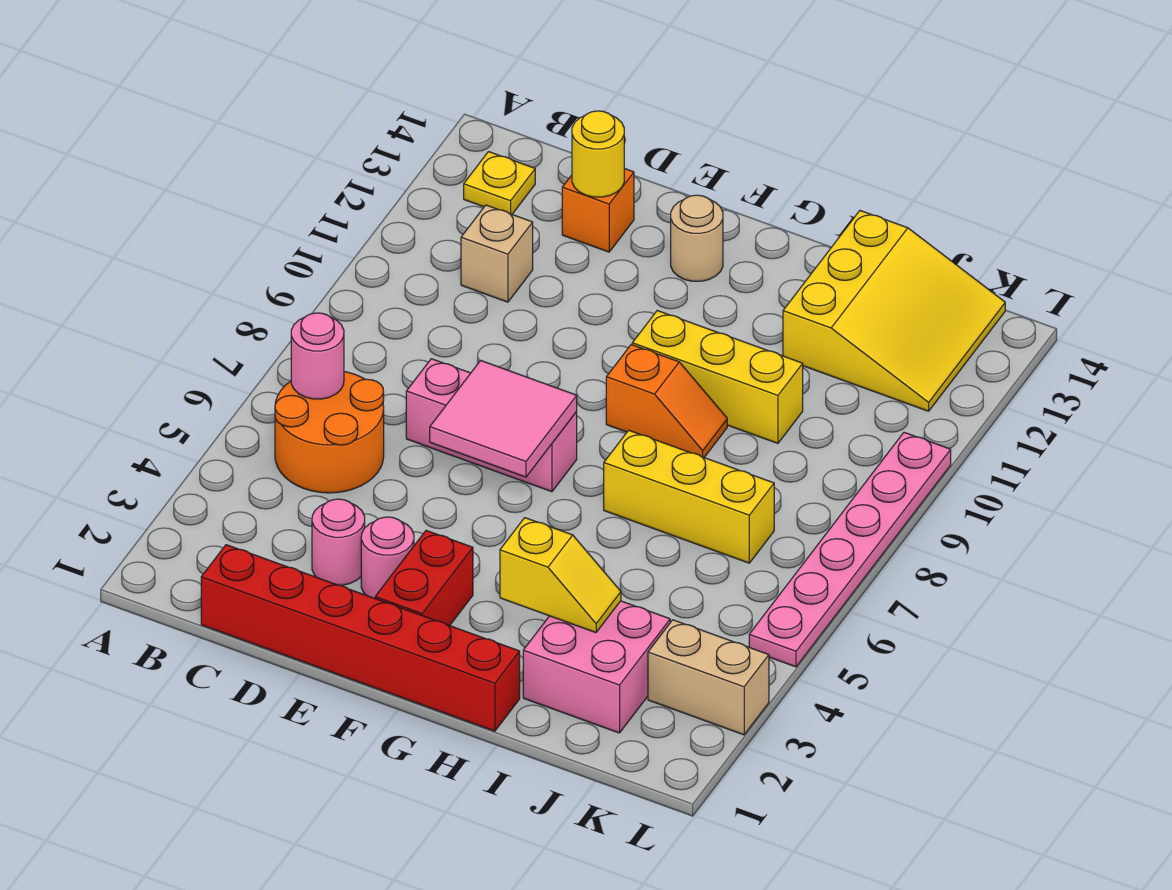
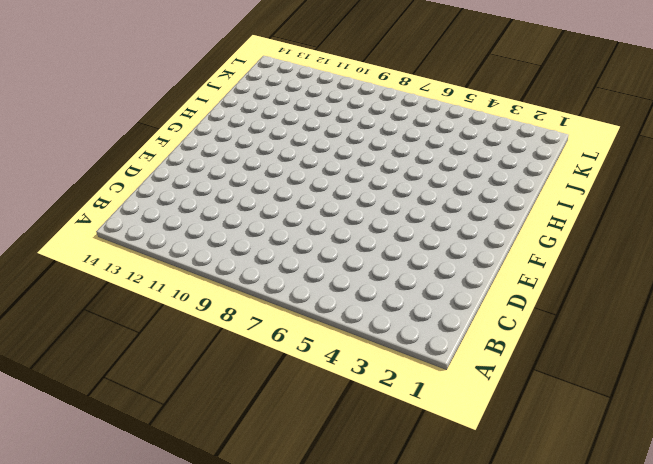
none -> orange round brick B5:C6 level 1
none -> yellow plate B13 level 1
none -> red brick C1:H1 level 1

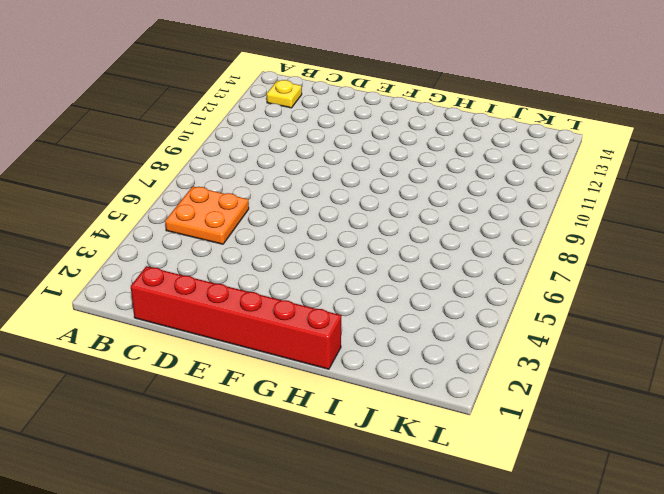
orange plate B5:C6 level 1 -> orange round brick B5:C6 level 1
none -> tan brick C11 level 1
none -> pink round brick D3 level 1
none -> pink brick D7:F7 level 1

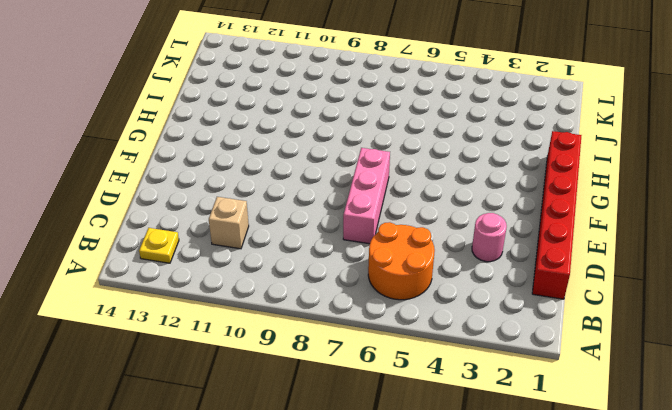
none -> orange brick D13 level 1
none -> pink round brick E3 level 1
none -> red brick F2:F3 level 1

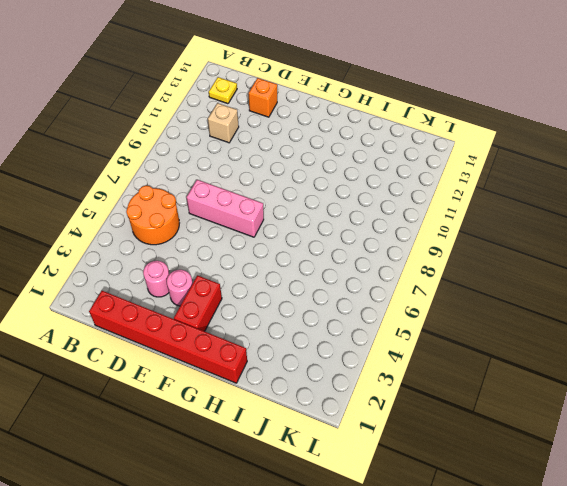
none -> tan round brick F13 level 1
none -> orange slope G9:H9 level 1 top G
none -> yellow brick G10:I10 level 1

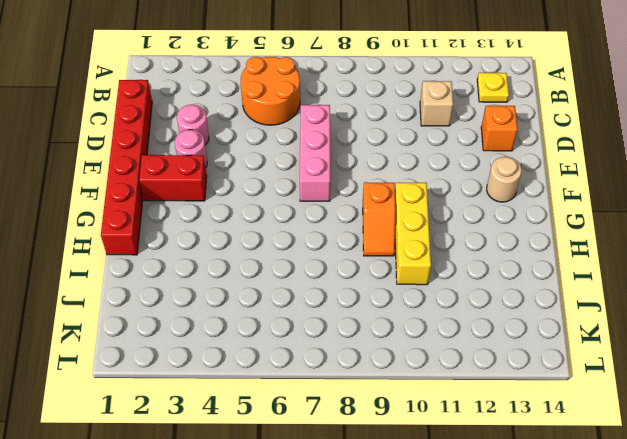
none -> yellow brick H7:J7 level 1
none -> pink brick I2:J3 level 1
none -> yellow slope I12:K14 level 1 top I

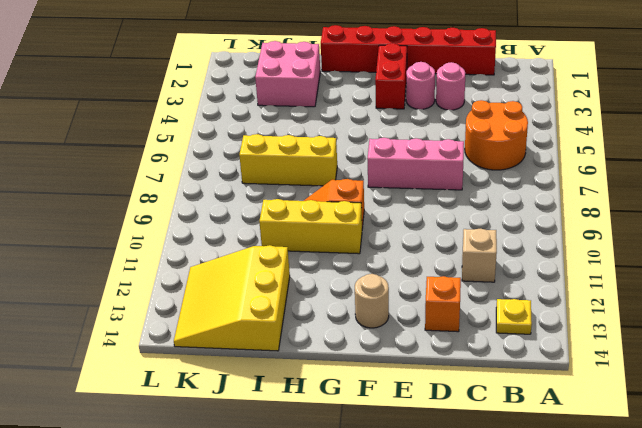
none -> tan brick K3:L3 level 1
none -> pink plate L5:L10 level 1
none -> pink round brick B6 level 2

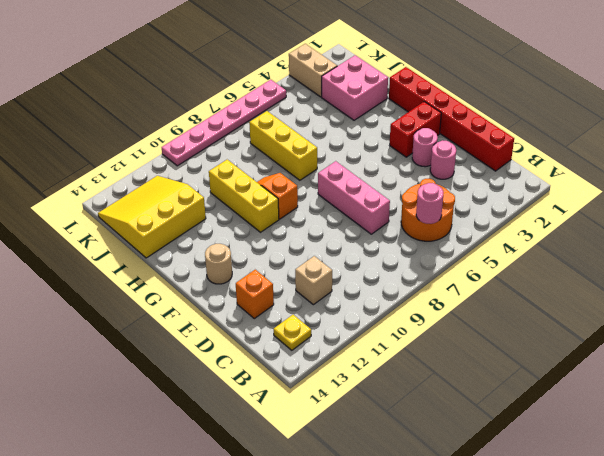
none -> yellow round brick D13 level 2
none -> pink tile E6:F7 level 2
none -> yellow slope H3:I3 level 2 top H

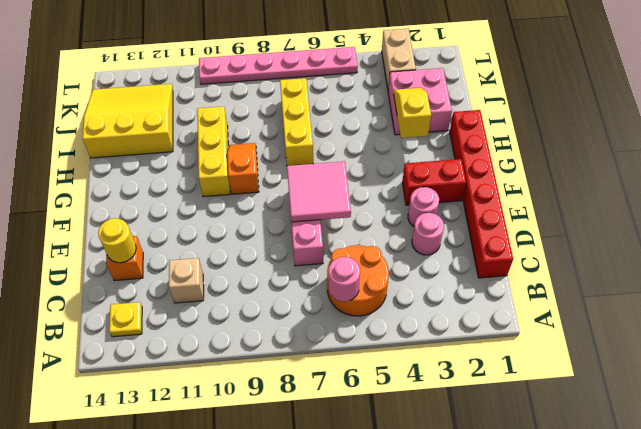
none -> tan round brick F13 level 1

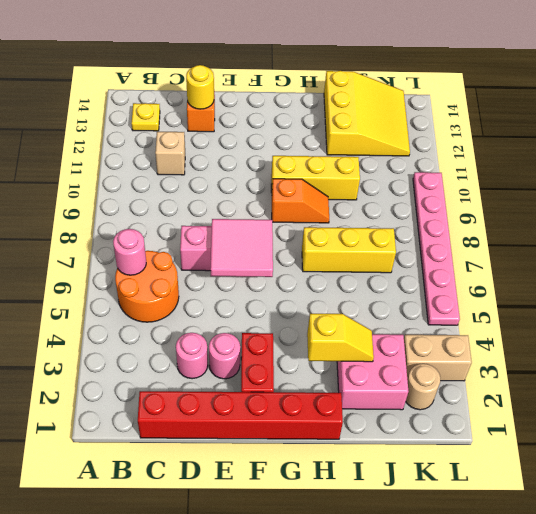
tan round brick K2 level 1 -> tan round brick F13 level 1

